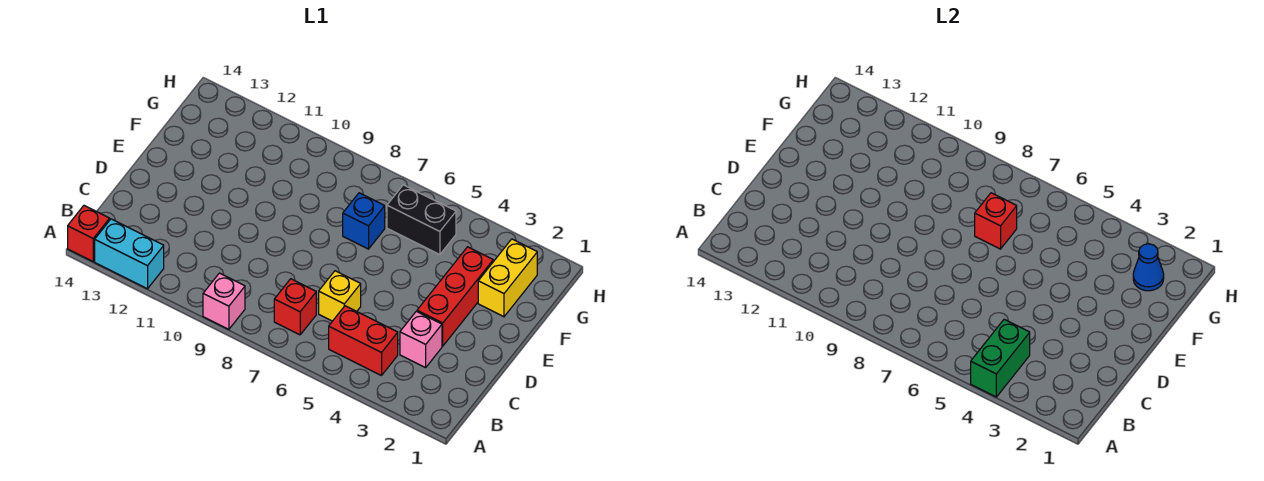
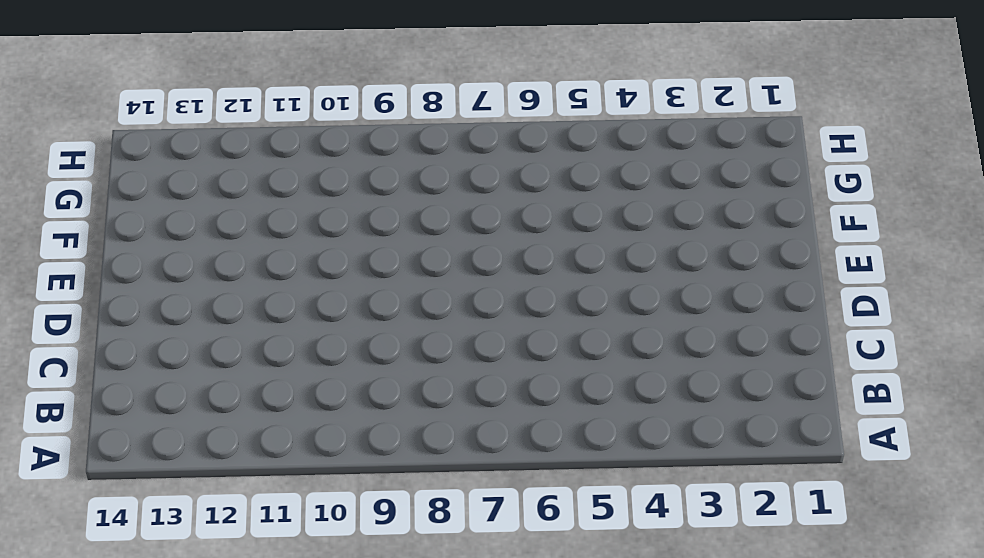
none -> pink brick A9 level 1
none -> cyan brick A12:A13 level 1
none -> red brick A14 level 1

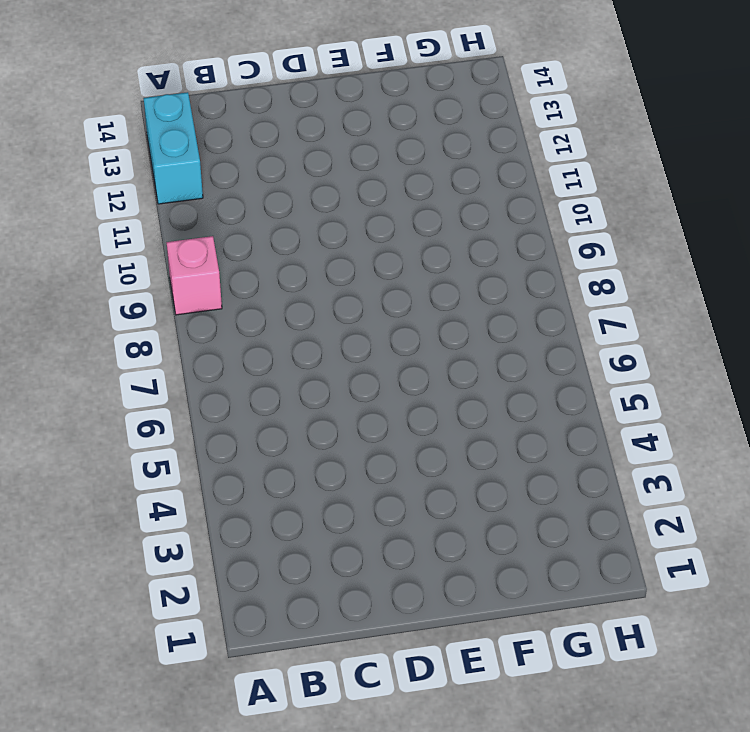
none -> red brick A14 level 1
none -> red brick B4:B5 level 1
none -> red brick B7 level 1

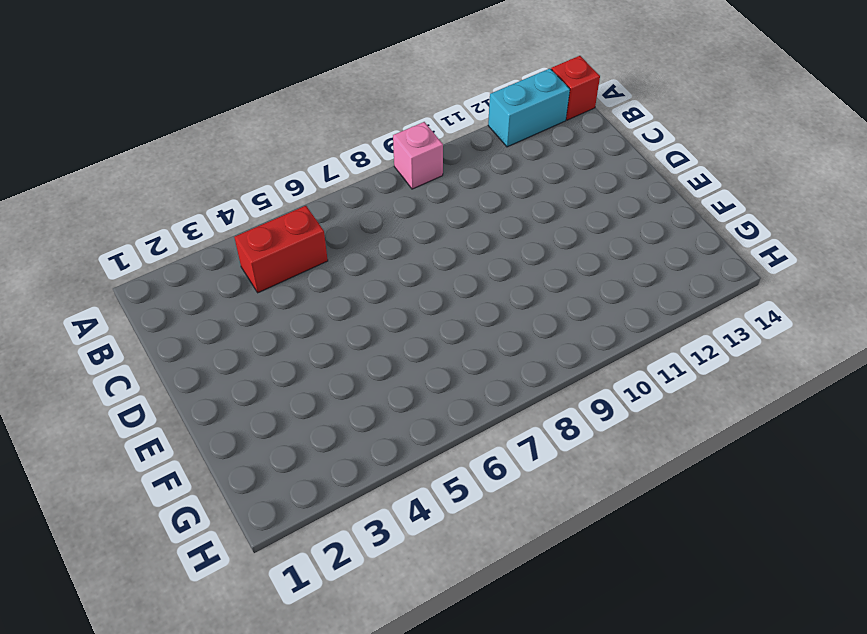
none -> red brick B7 level 1
none -> pink brick C3 level 1
none -> yellow brick C6 level 1

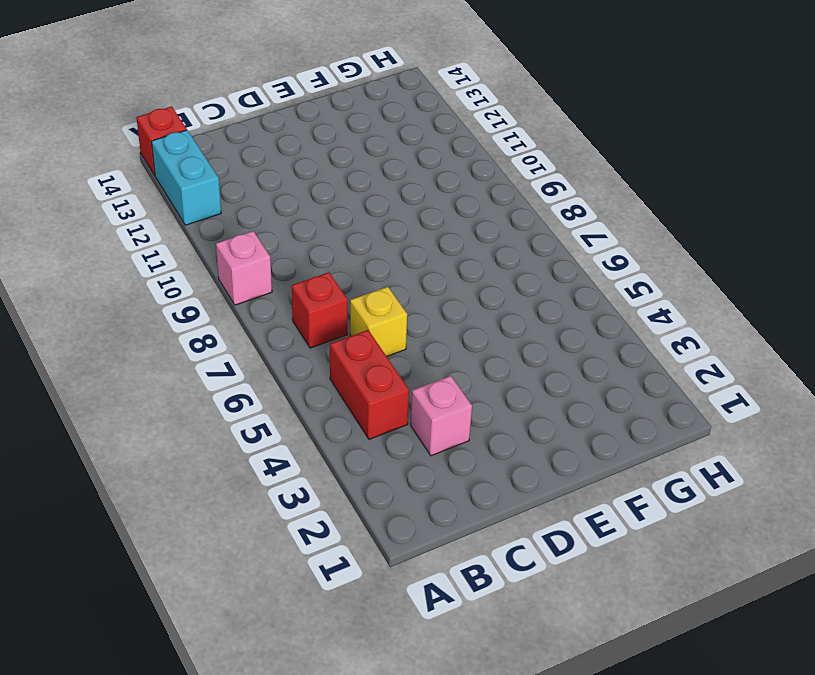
none -> red brick D3:F3 level 1
none -> yellow brick F2:G2 level 1
none -> blue brick F7 level 1

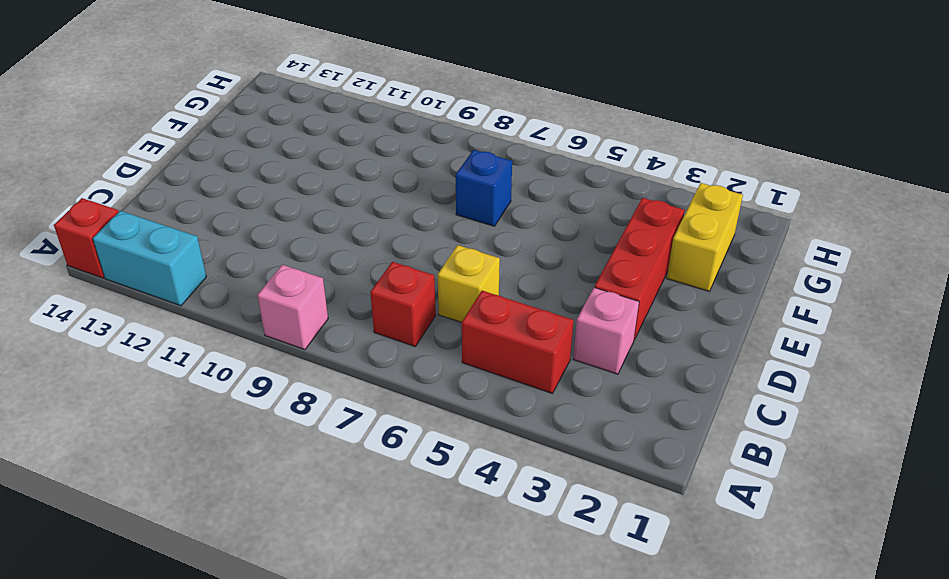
none -> black brick G5:G6 level 1
none -> green brick A4:B4 level 2
none -> red brick F7 level 2

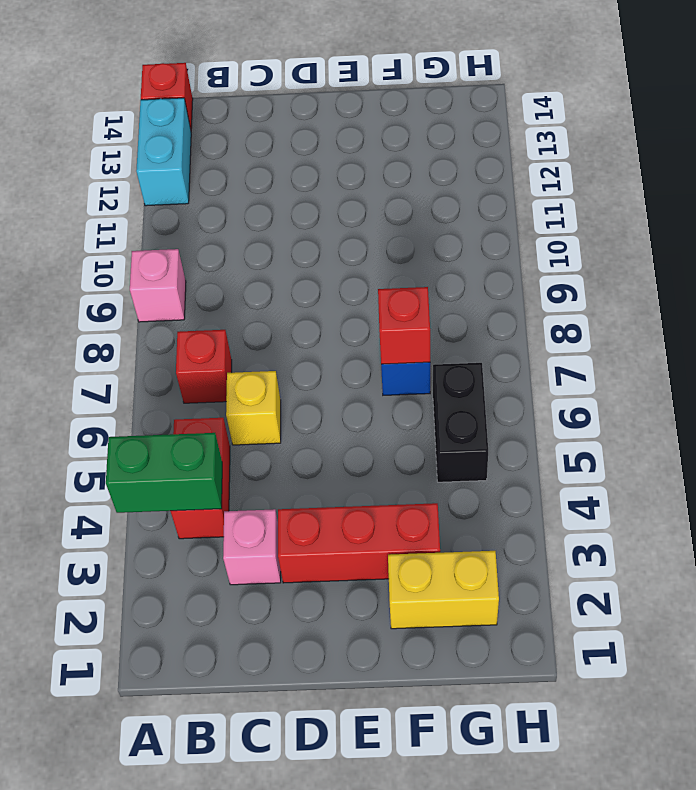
none -> blue cone G2 level 2

